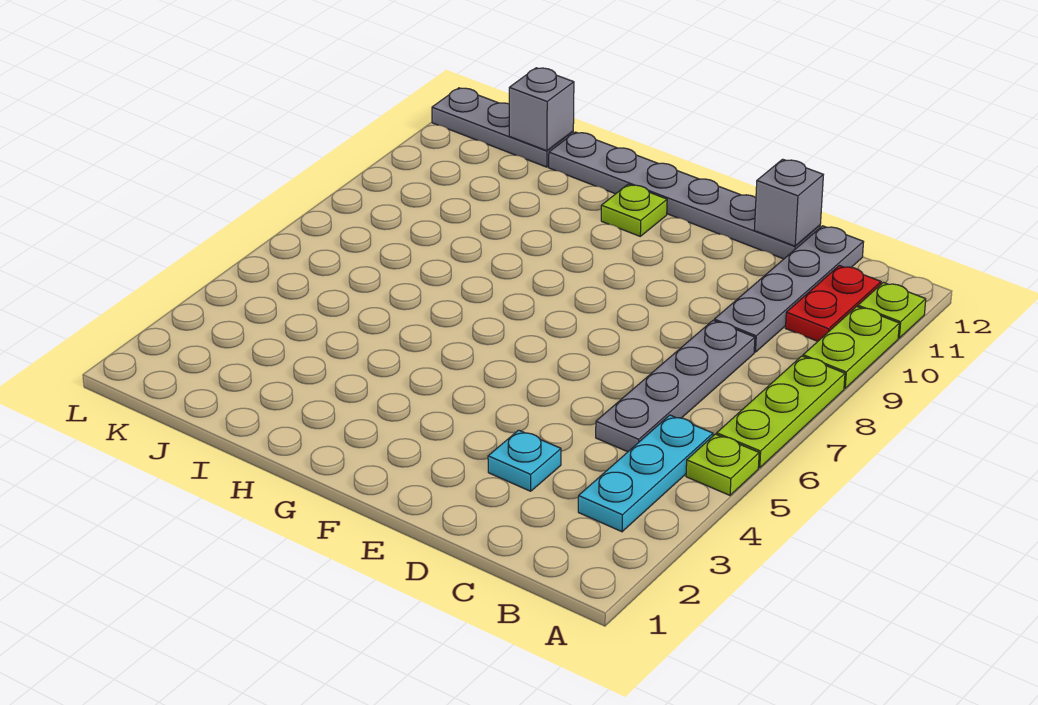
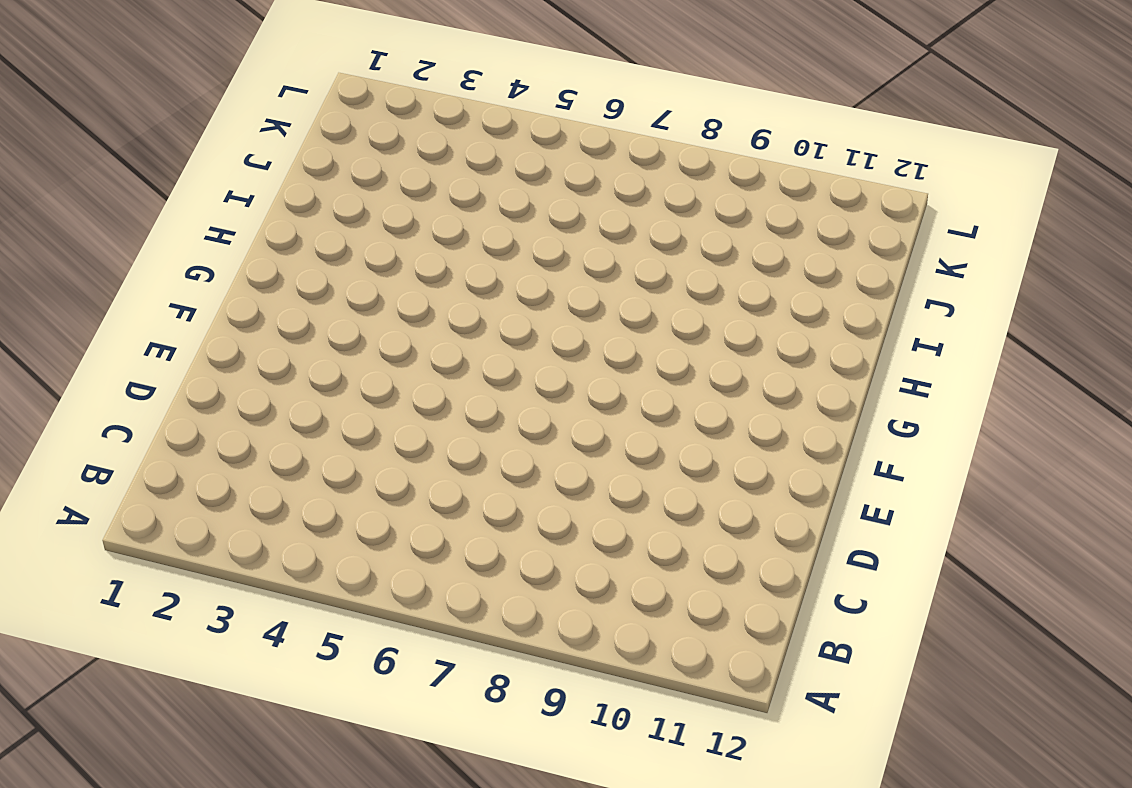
none -> lime plate A5 level 1
none -> lime plate A6:A8 level 1
none -> lime plate A9:A10 level 1

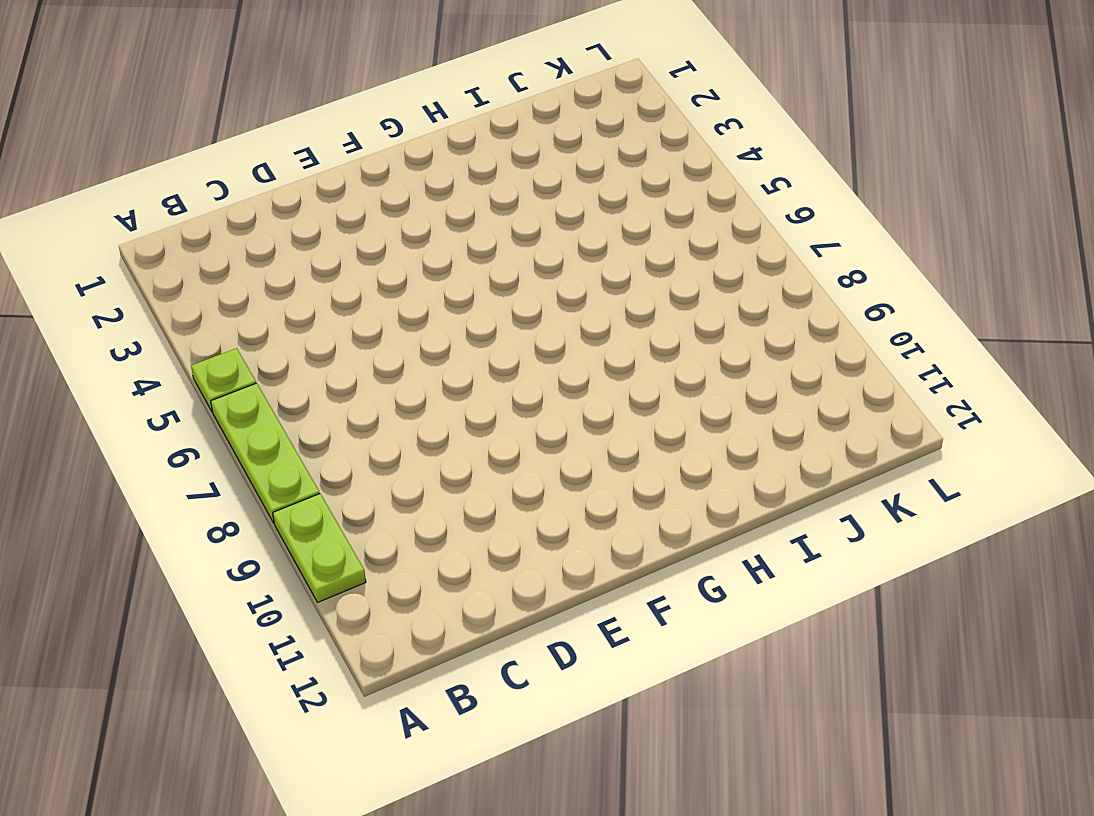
none -> lime plate A11 level 1
none -> cyan plate B3:B5 level 1
none -> red plate B10:B11 level 1

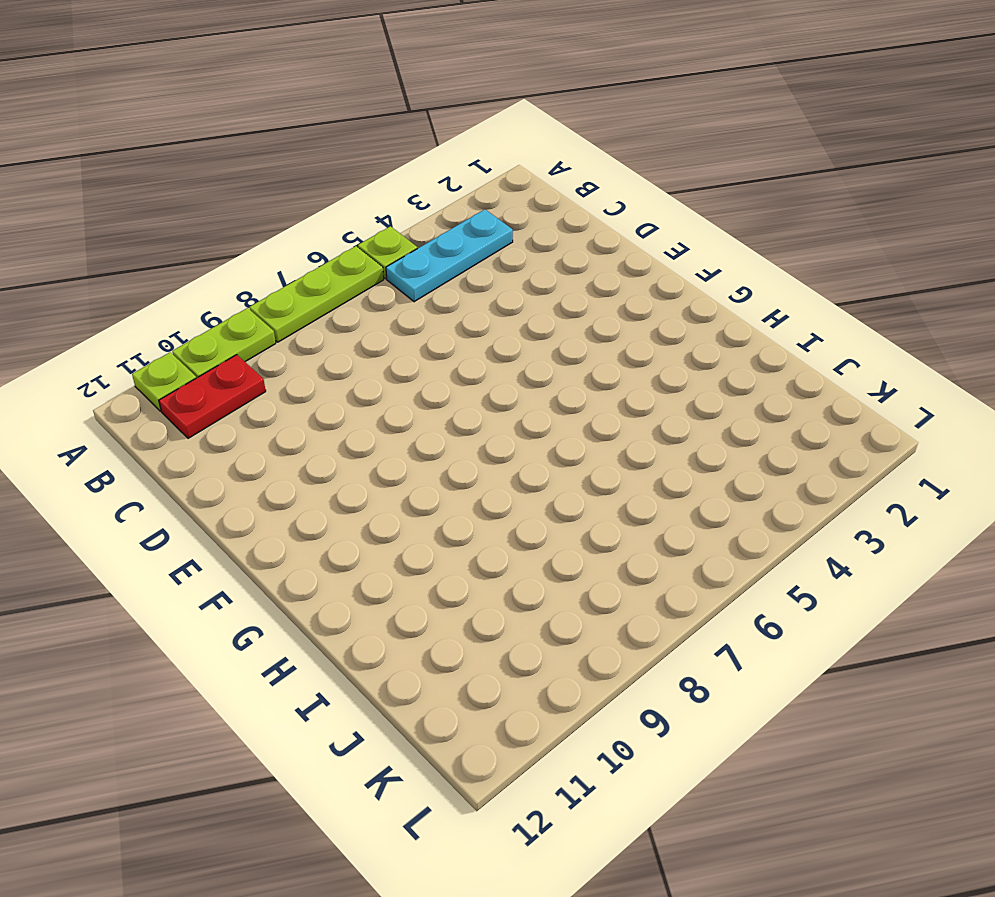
none -> grey plate C5:C8 level 1
none -> grey plate C9:C12 level 1
none -> cyan plate D3 level 1

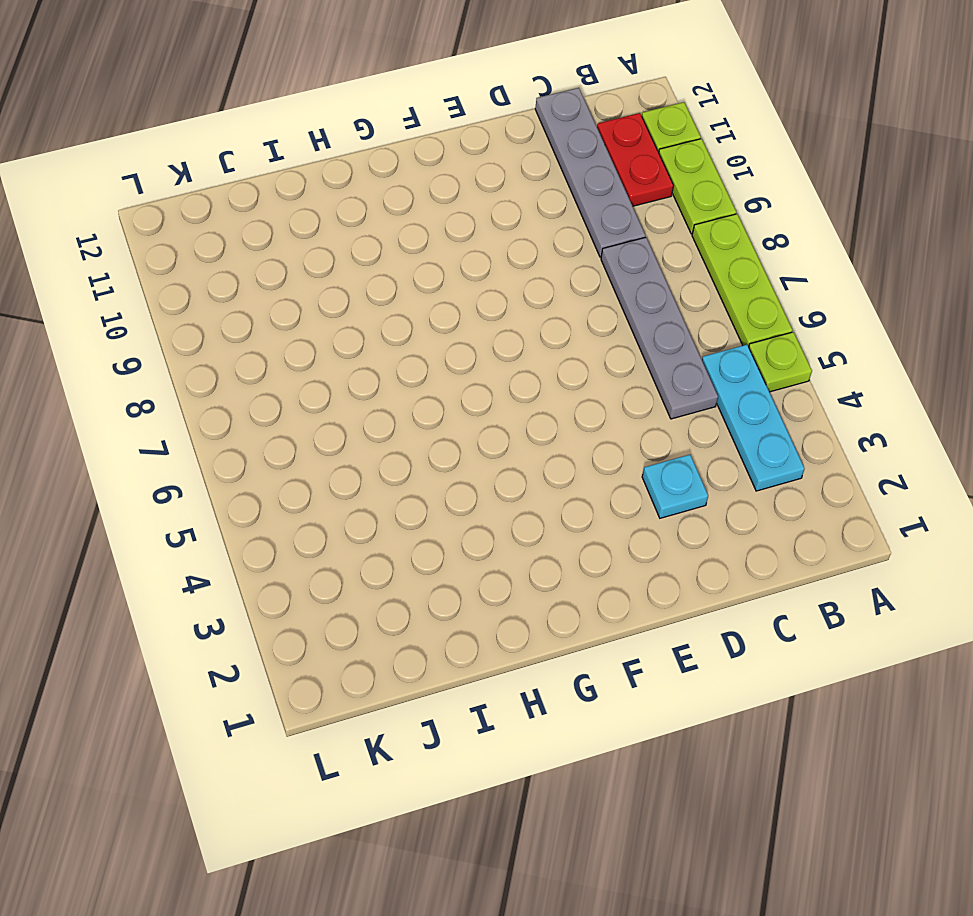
none -> grey plate D12:I12 level 1
none -> lime plate G11 level 1
none -> grey plate J12:L12 level 1

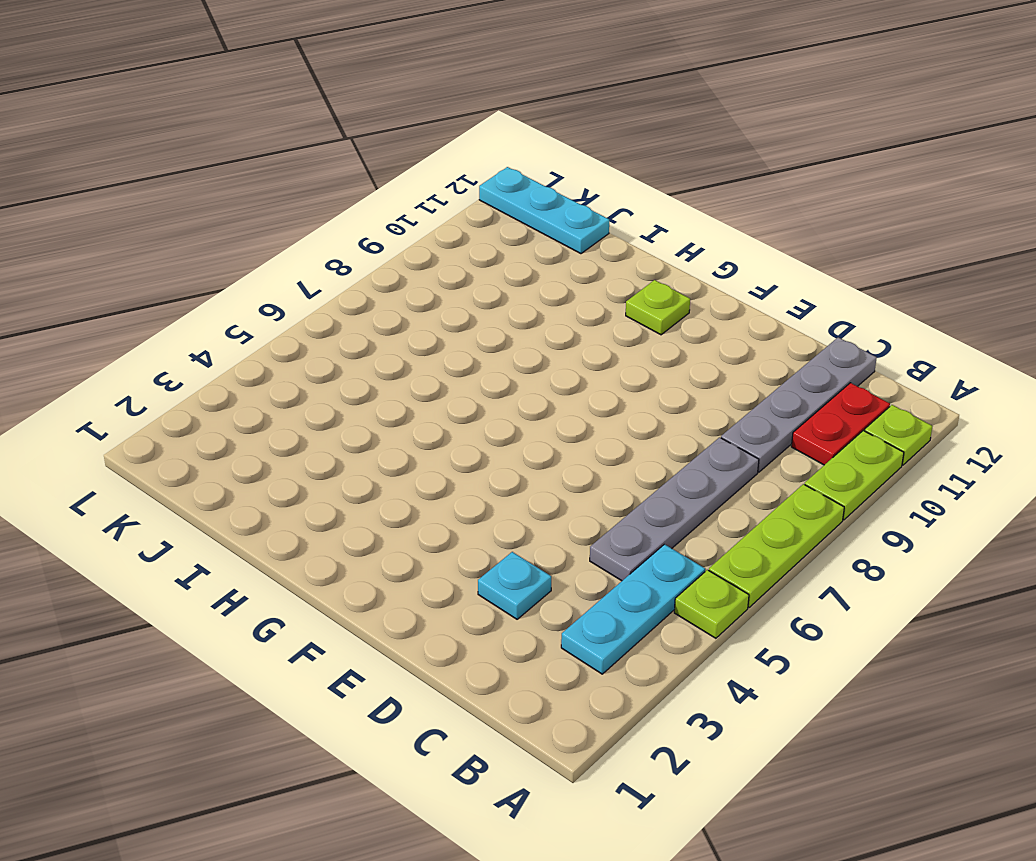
cyan plate J12:L12 level 1 -> grey plate J12:L12 level 1
none -> grey plate D12:I12 level 1
none -> grey brick D12 level 2
none -> grey brick J12 level 2

